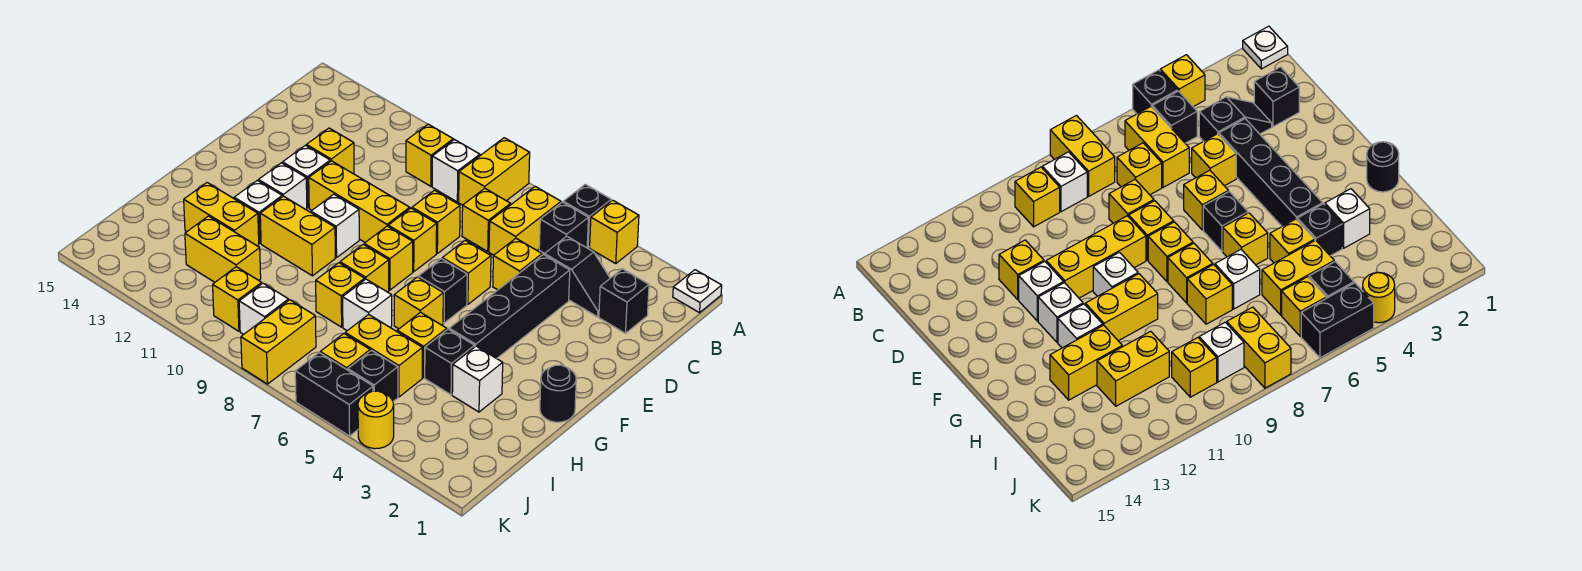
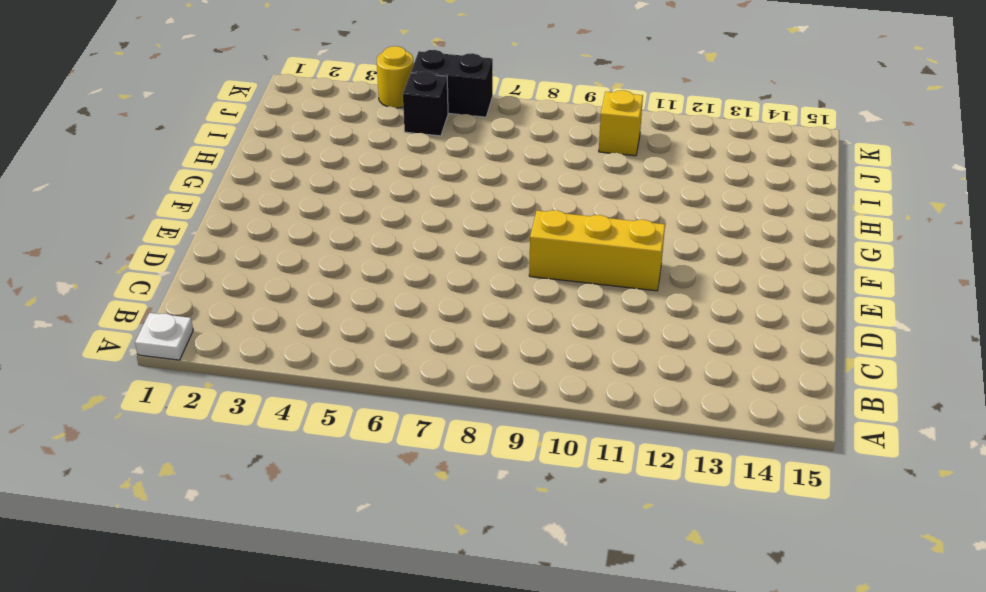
none -> yellow brick A4 level 1
none -> black brick A5 level 1
none -> yellow brick A8:B8 level 1
none -> black brick B5 level 1

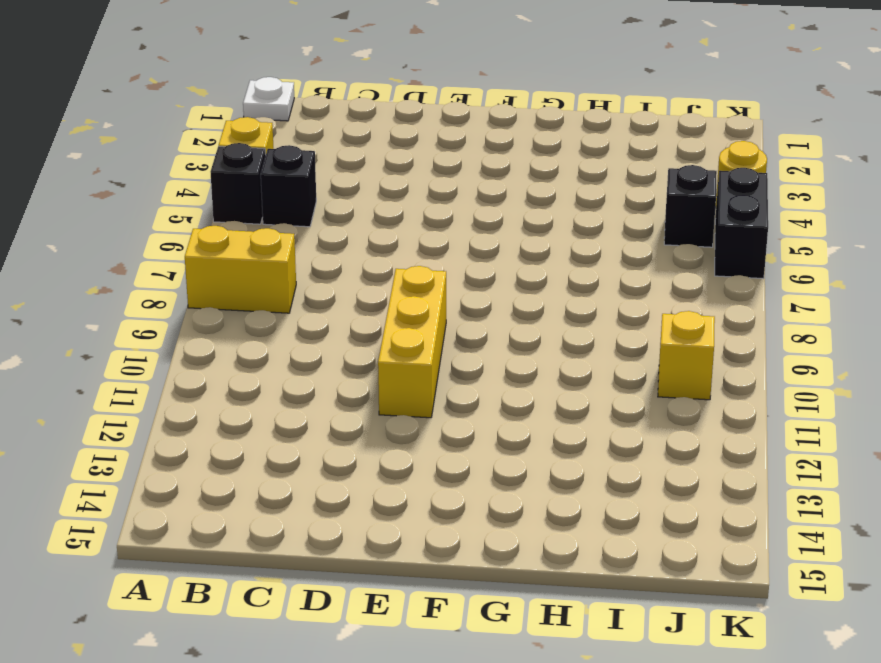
none -> yellow brick B6:C6 level 1
none -> white brick B9 level 1
none -> yellow brick B10 level 1
none -> black brick C2 level 1

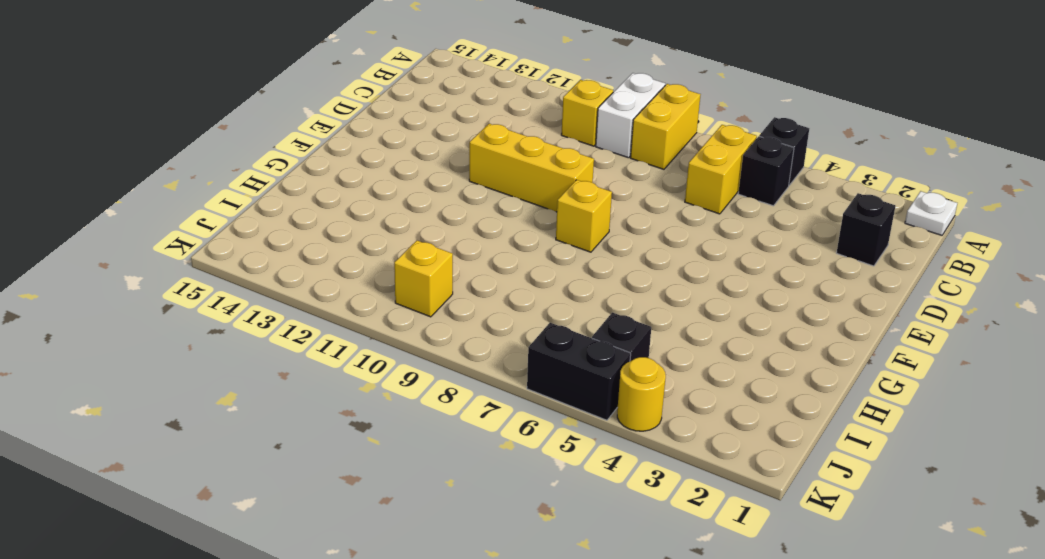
white brick A9:B9 level 1 -> white brick B9 level 1
none -> yellow brick A4 level 1
none -> black slope C3:C4 level 1 top 4
none -> yellow brick C7 level 1
none -> black brick D4:G4 level 1

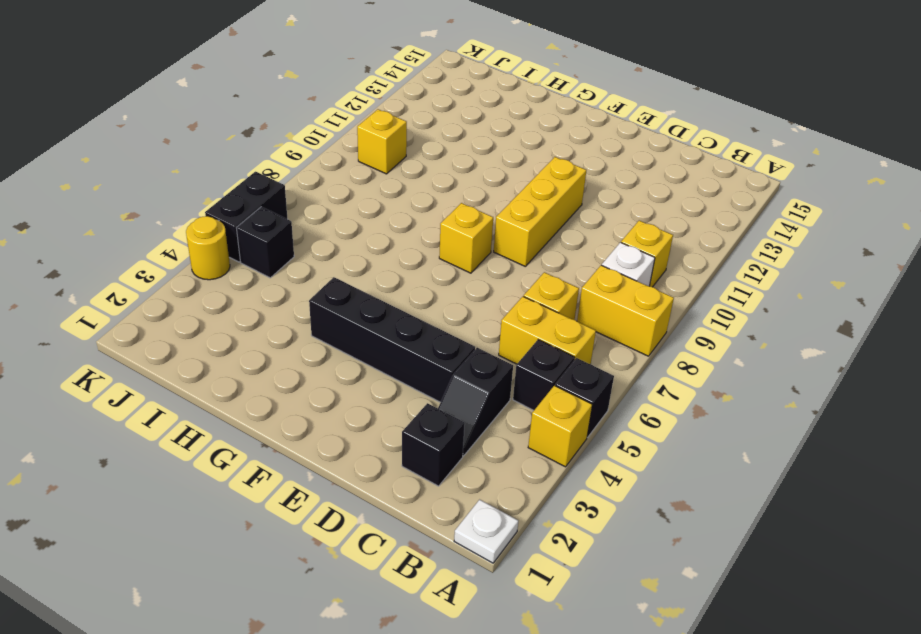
none -> yellow brick D5 level 1
none -> yellow brick D8 level 1
none -> yellow brick D12 level 1
none -> yellow brick E6 level 1

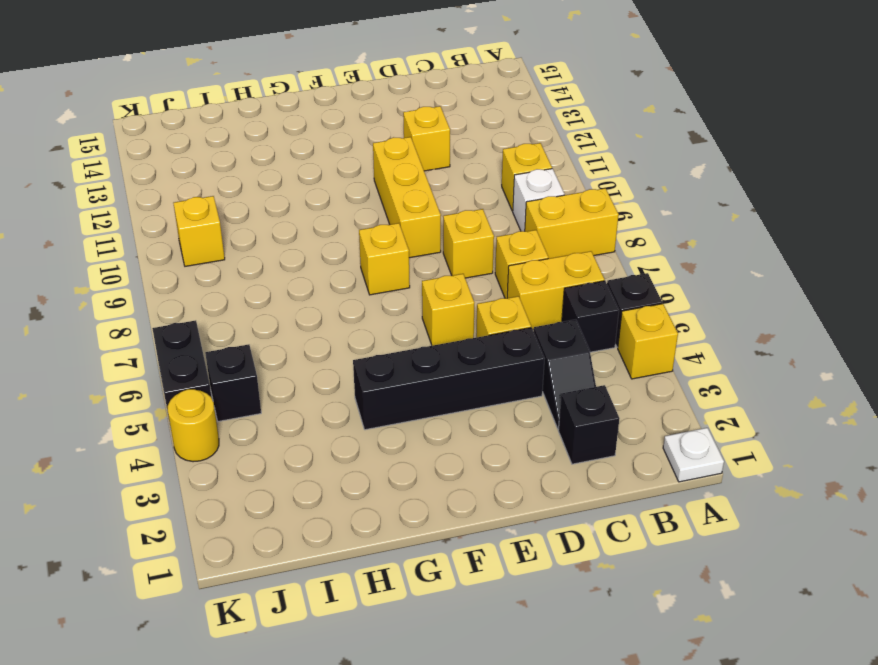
none -> yellow brick E8 level 1
none -> white brick E12 level 1
none -> black brick F6 level 1
none -> white brick F10 level 1

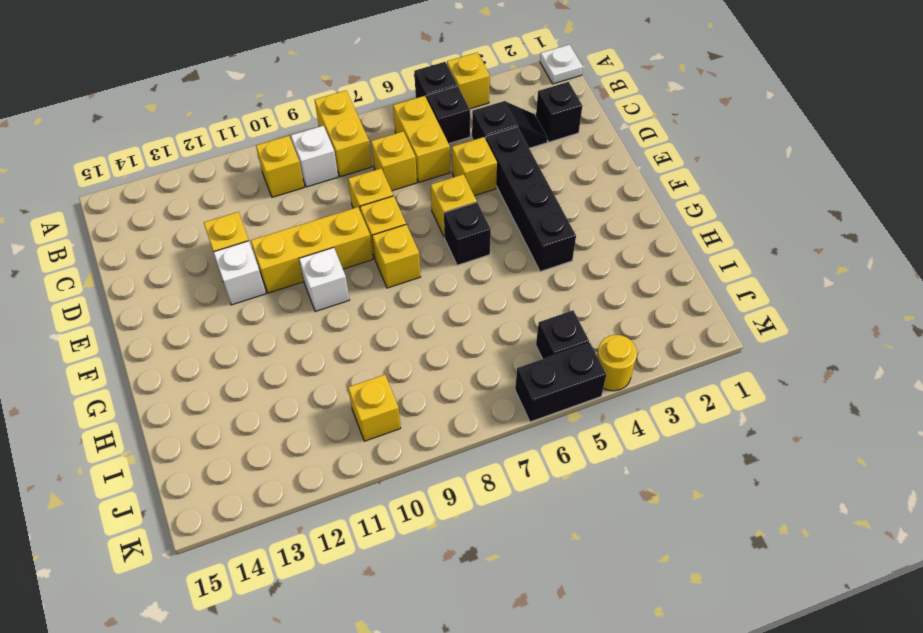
none -> white brick F12 level 1
none -> black round brick G1 level 1
none -> yellow brick G6 level 1
none -> yellow brick G8 level 1

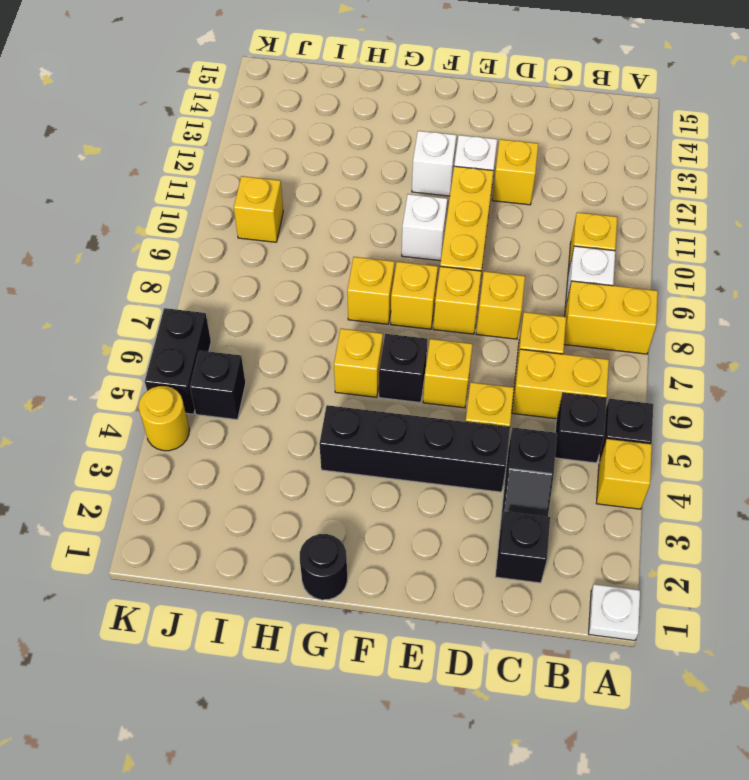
none -> yellow brick G10:G11 level 1
none -> white brick G12 level 1
none -> white brick H3 level 1
none -> black brick H4 level 1

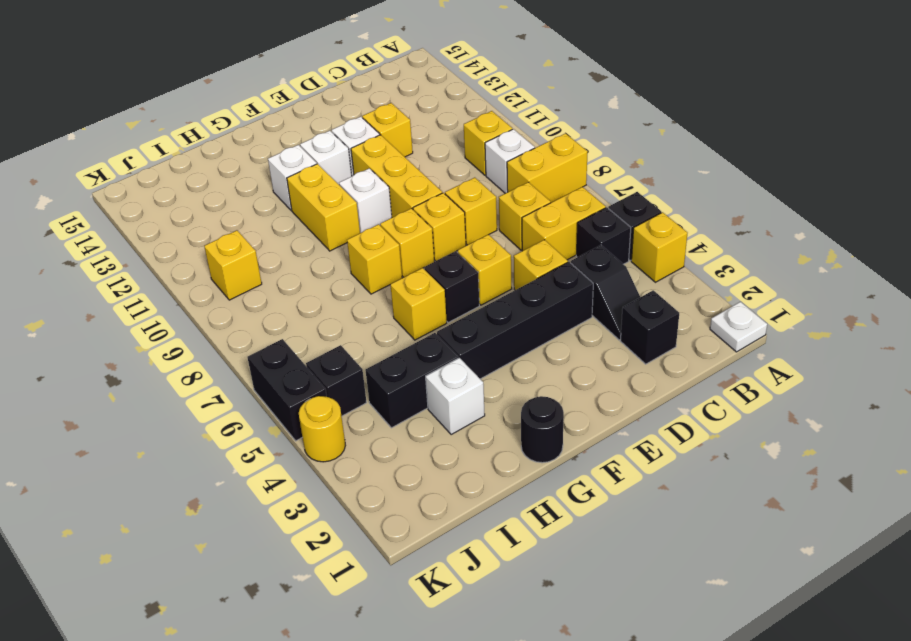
black brick H4:I4 level 1 -> black brick H4 level 1
none -> yellow brick H5 level 1
none -> white brick H7 level 1
none -> yellow brick H8 level 1
none -> yellow brick H12:H13 level 1

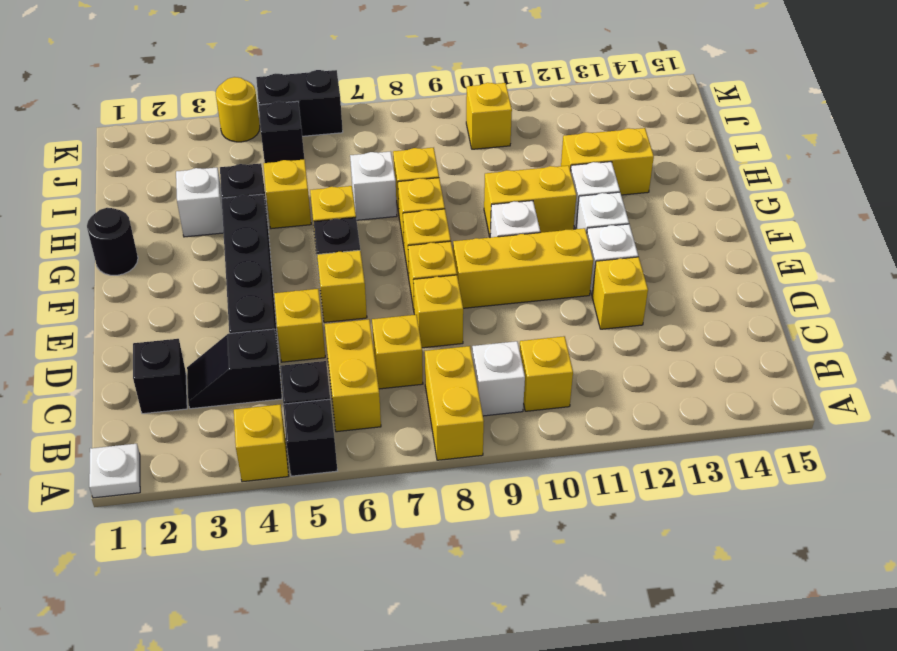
none -> yellow brick I5:I6 level 1
none -> yellow brick I11:I12 level 1
none -> yellow brick J6 level 1
none -> yellow brick J8:K8 level 1

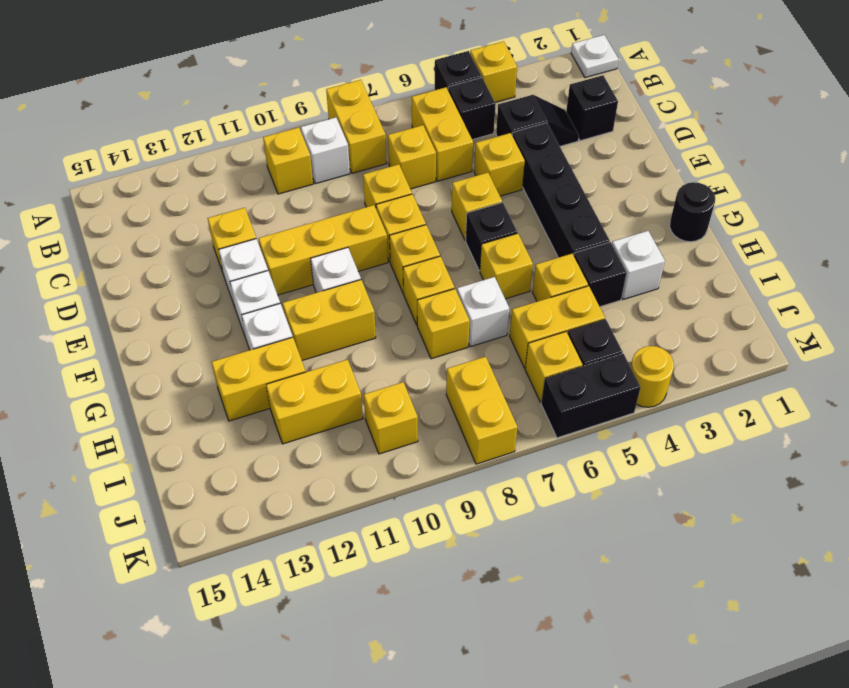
none -> white brick J9 level 1

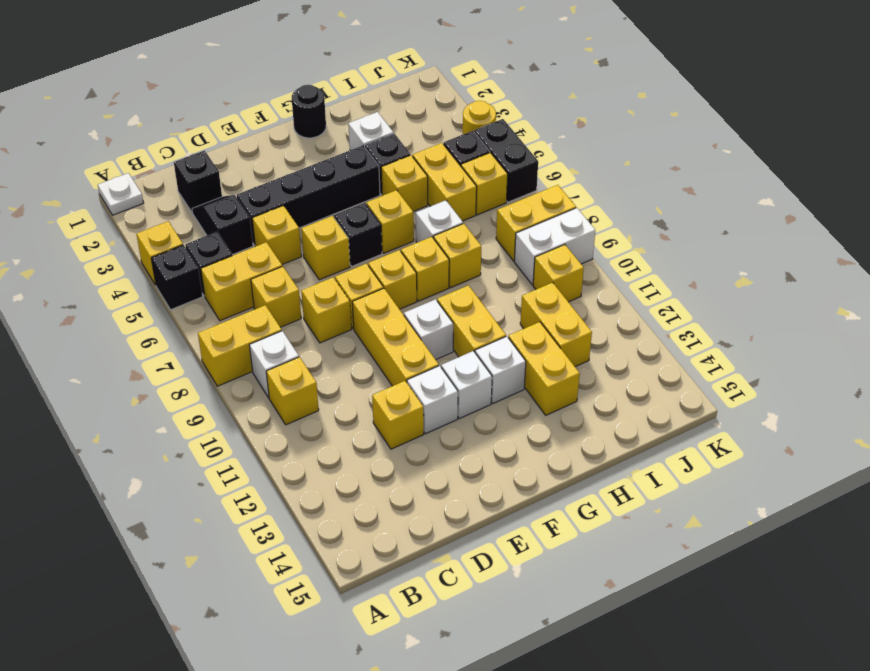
white brick J9:K9 level 1 -> white brick J9 level 1

